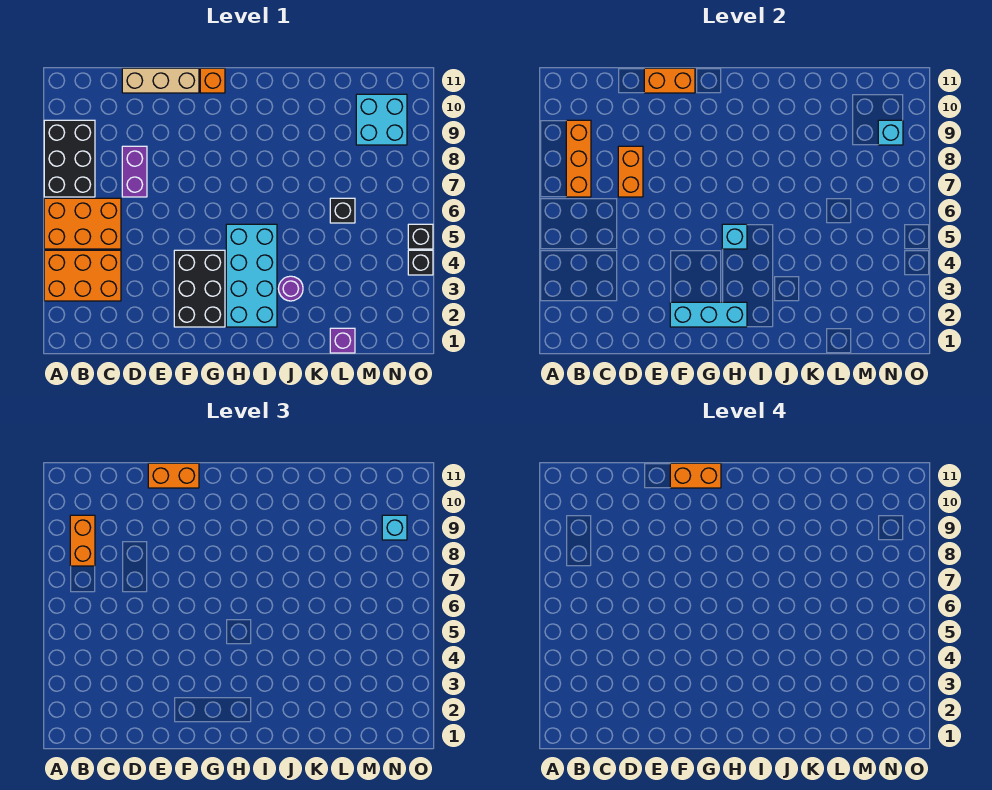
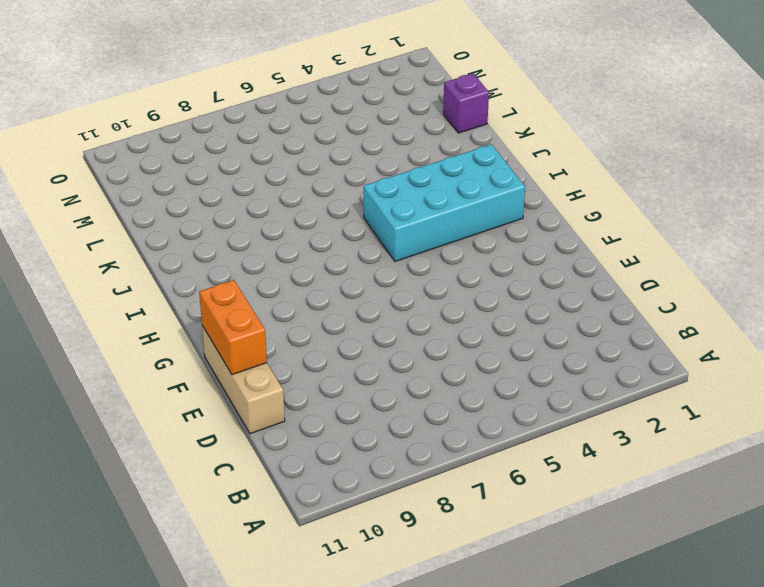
none -> orange brick A3:C4 level 1
none -> orange brick A5:C6 level 1
none -> black brick A7:B9 level 1

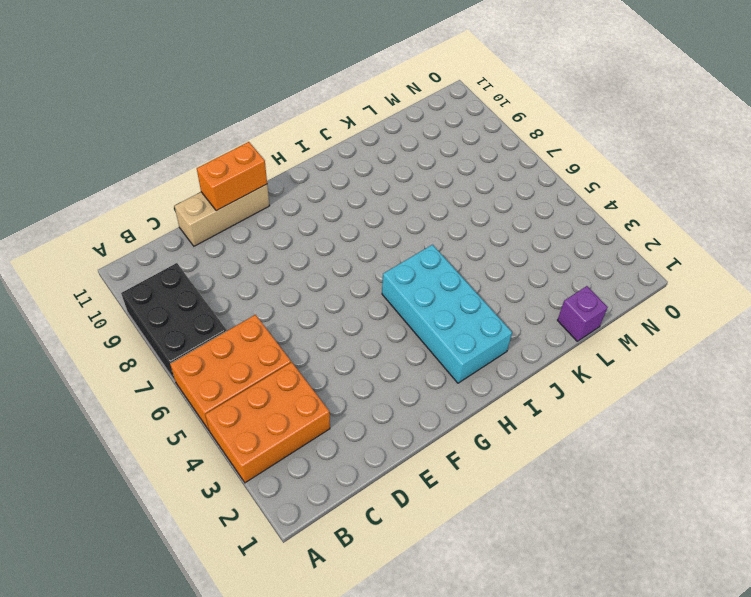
none -> purple brick D7:D8 level 1
none -> black brick F2:G4 level 1
none -> orange brick G11 level 1

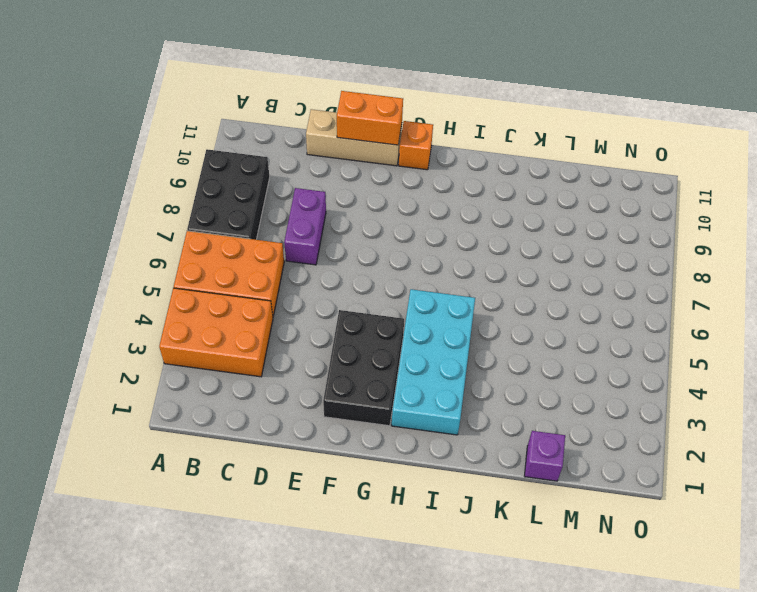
none -> purple round brick J3 level 1
none -> black brick L6 level 1
none -> cyan brick M9:N10 level 1

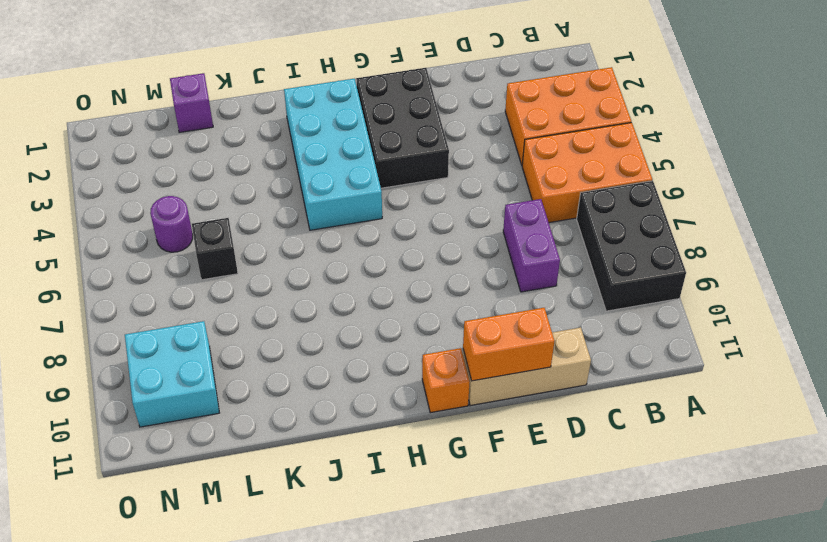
purple round brick M5 level 1 -> purple round brick J3 level 1
none -> black brick O4 level 1
none -> black brick O5 level 1
none -> orange brick B7:B9 level 2

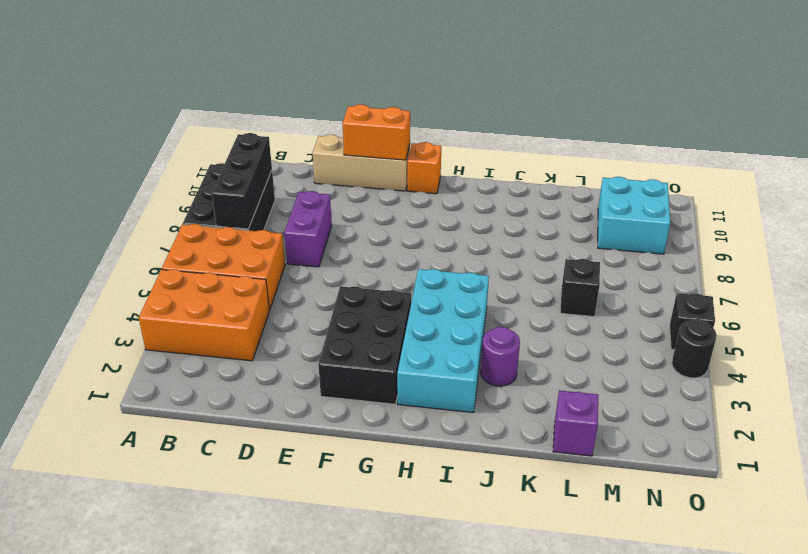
black brick B7:B9 level 2 -> orange brick B7:B9 level 2
black round brick O4 level 1 -> black brick O4 level 1
none -> orange brick D7:D8 level 2
none -> cyan brick F2:H2 level 2
none -> cyan brick H5 level 2

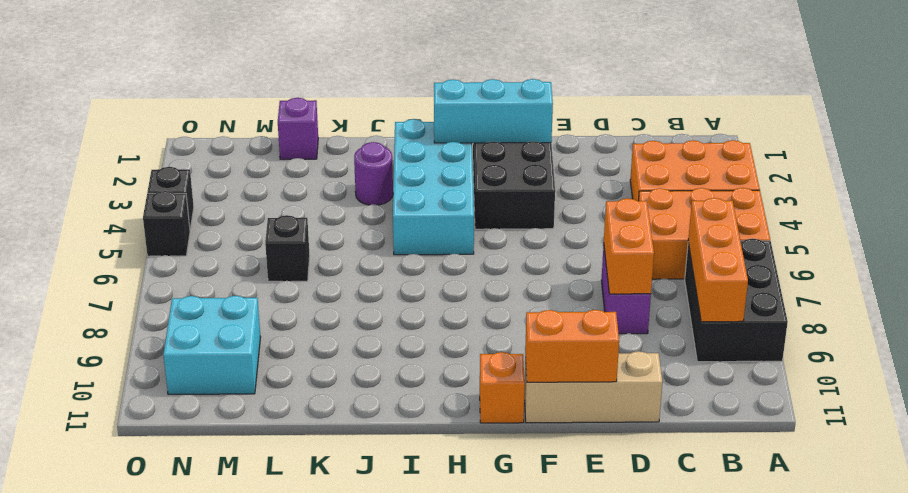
none -> cyan brick H5 level 2
none -> cyan brick N9 level 2
none -> orange brick B8:B9 level 3

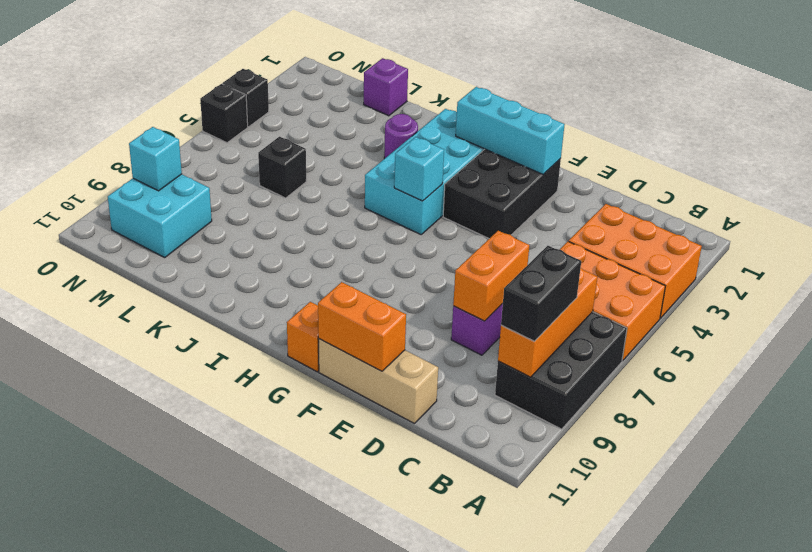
black brick B8:B9 level 3 -> orange brick B8:B9 level 3
none -> orange brick E11:F11 level 3
none -> cyan brick N9 level 3
none -> orange brick F11:G11 level 4

